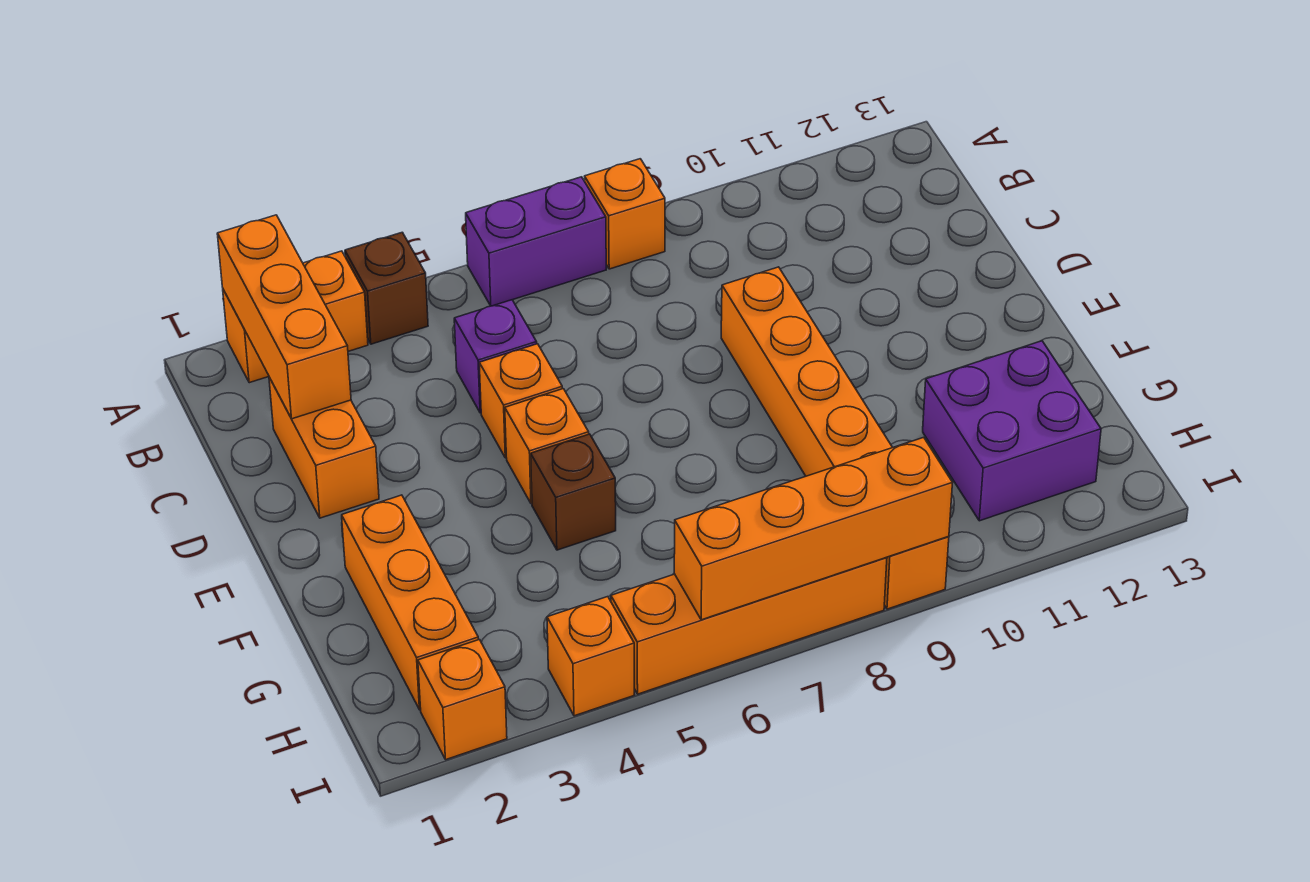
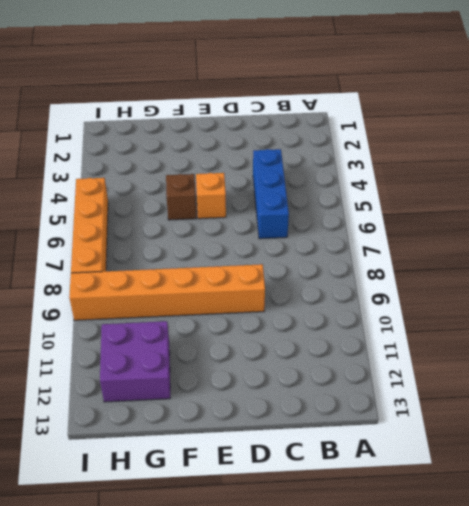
blue brick C4:C6 level 1 -> purple brick C5 level 1
none -> orange brick A2:A3 level 1
none -> brown brick A4 level 1
none -> purple brick A6:A7 level 1

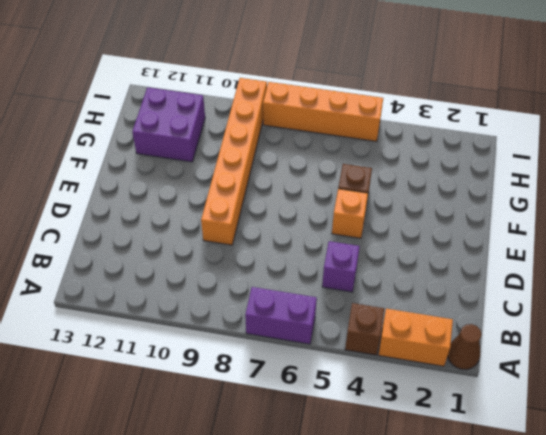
brown cone A1 level 1 -> none
none -> orange brick A8 level 1
none -> orange brick C2:D2 level 1
none -> orange brick D5 level 1

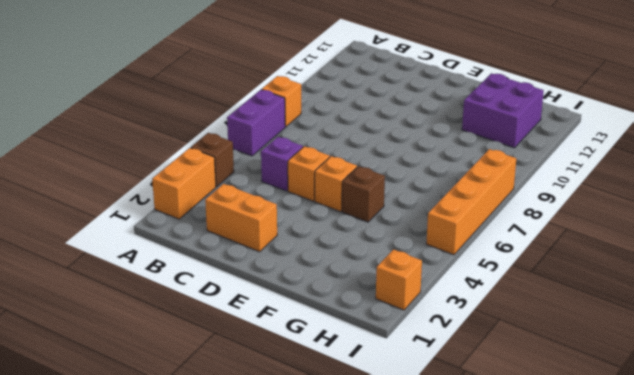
none -> orange brick D9:I9 level 1
none -> orange brick F2:H2 level 1
none -> orange brick I4 level 1

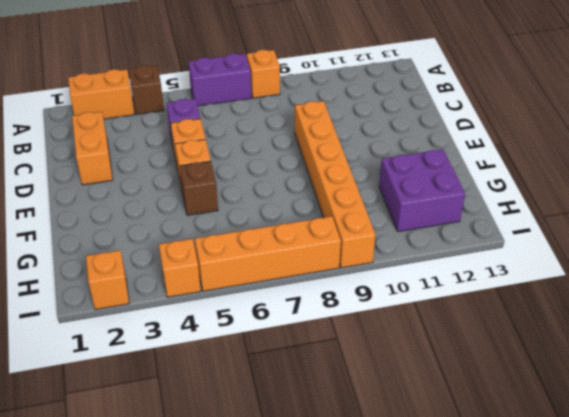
none -> orange brick F2:H2 level 1
none -> orange brick A2:C2 level 2
none -> orange brick I6:I9 level 2

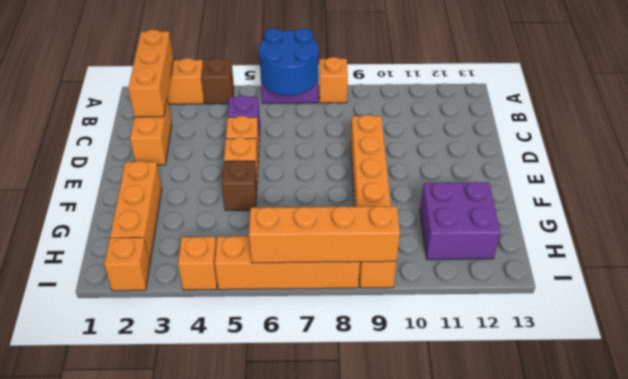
blue round brick A6:B7 level 2 -> none

